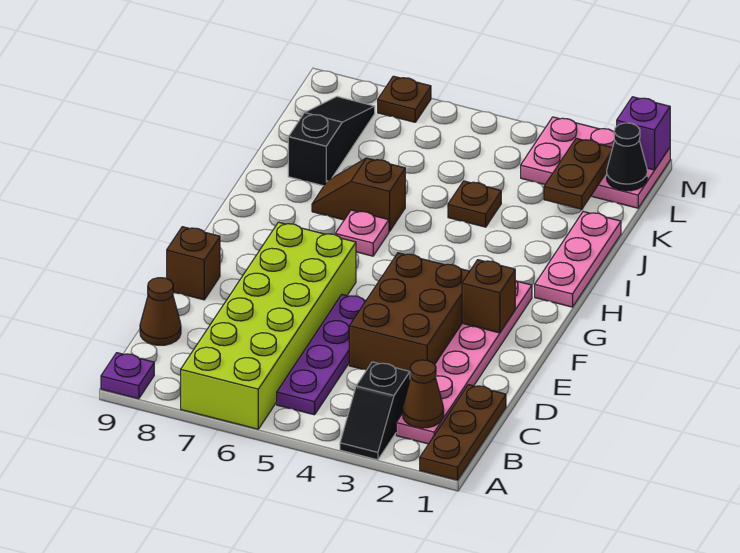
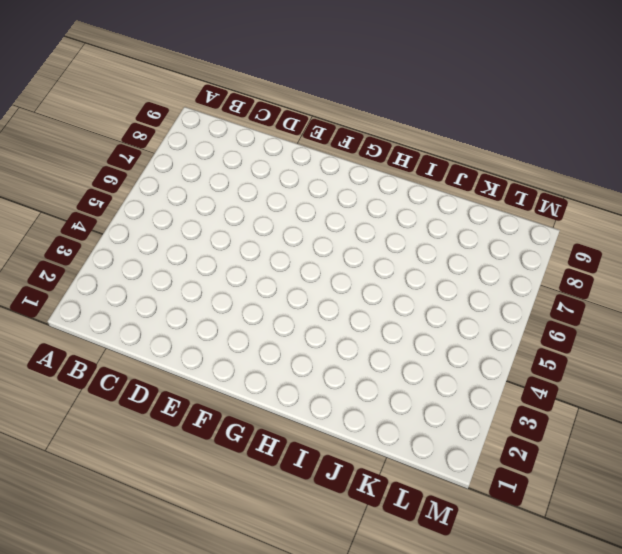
none -> brown plate A1:C1 level 1
none -> black slope A3:B3 level 1 top B
none -> lime brick A6:F7 level 1

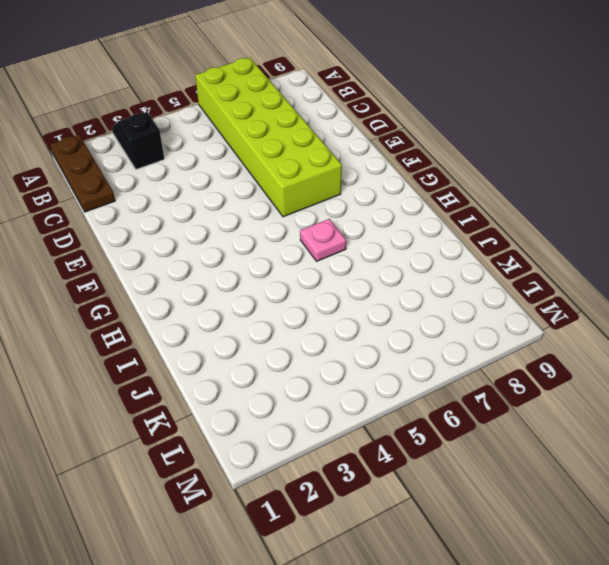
none -> purple plate A9 level 1
none -> pink plate B2:G2 level 1
none -> purple plate B5:E5 level 1

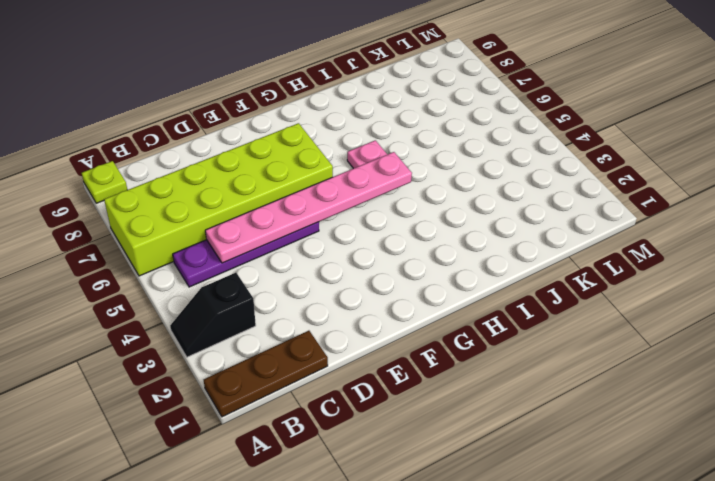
lime plate A9 level 1 -> purple plate A9 level 1
pink plate C5:H5 level 2 -> pink plate B2:G2 level 1
none -> brown cone C9 level 1
none -> brown brick D3:F4 level 1
none -> brown brick E9 level 1

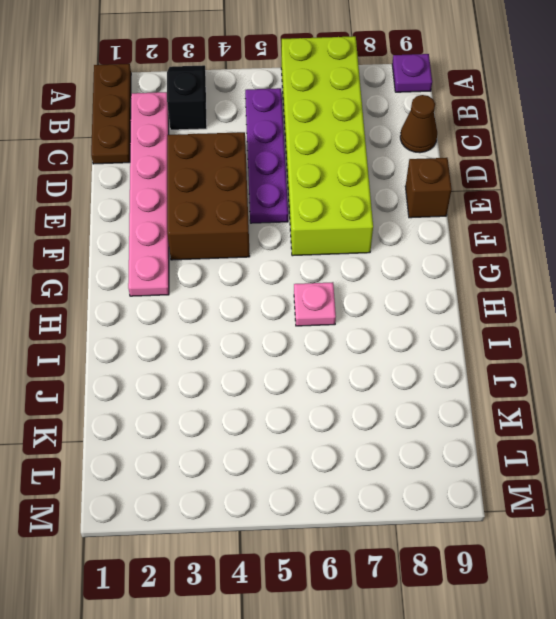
none -> pink plate H1:J1 level 1
none -> brown slope I6:I7 level 1 top 6
none -> brown plate J4 level 1

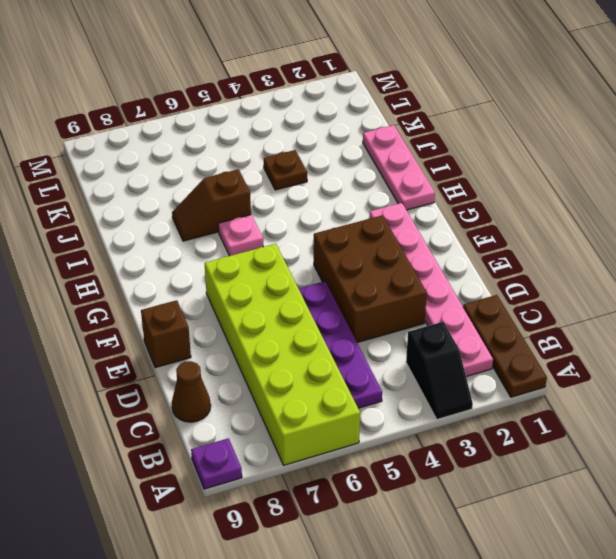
none -> black slope J8:L8 level 1 top J
none -> pink plate L1:M3 level 1
none -> brown plate M7 level 1

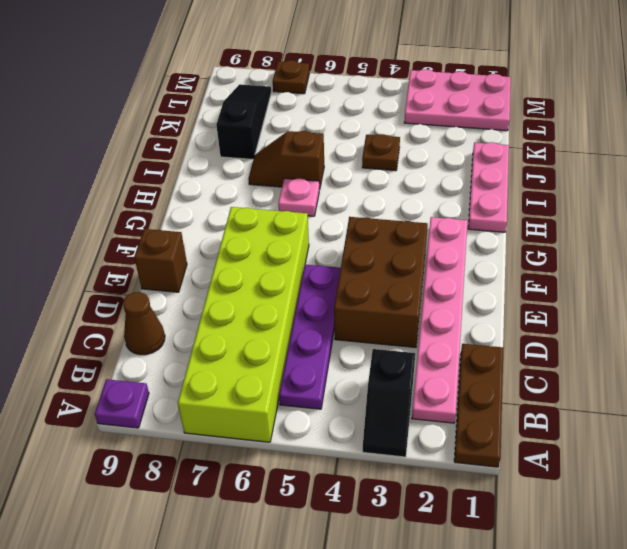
none -> brown cone B2 level 2
none -> brown brick F2 level 2
none -> brown plate K2:L2 level 2

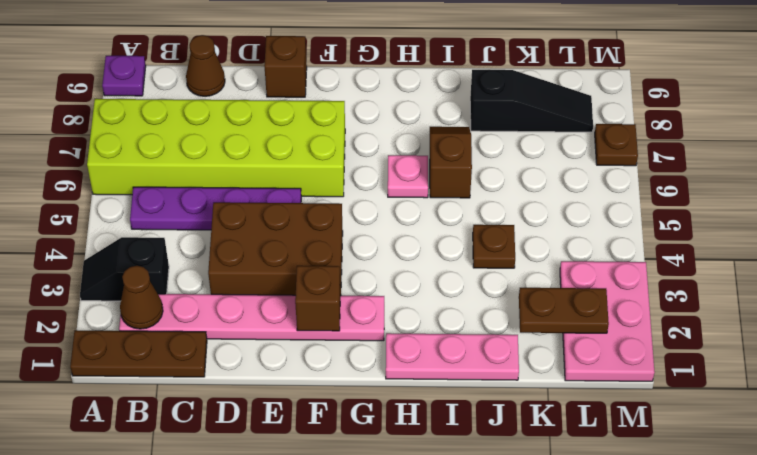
none -> black cone L1 level 2
none -> purple brick M1 level 2

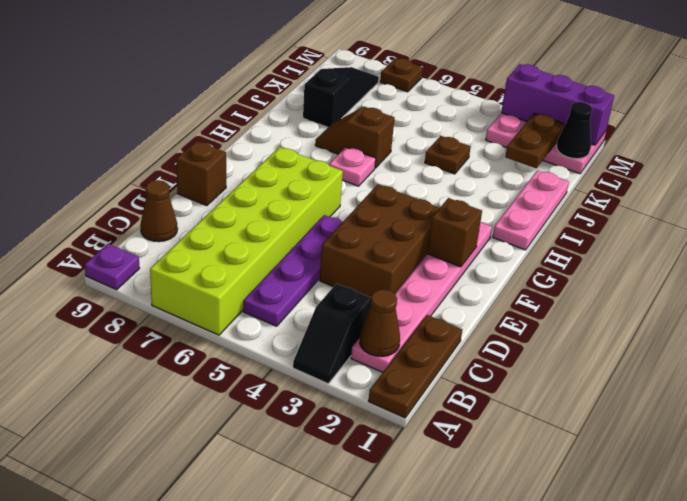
purple brick M1:M3 level 2 -> purple brick M1 level 2

